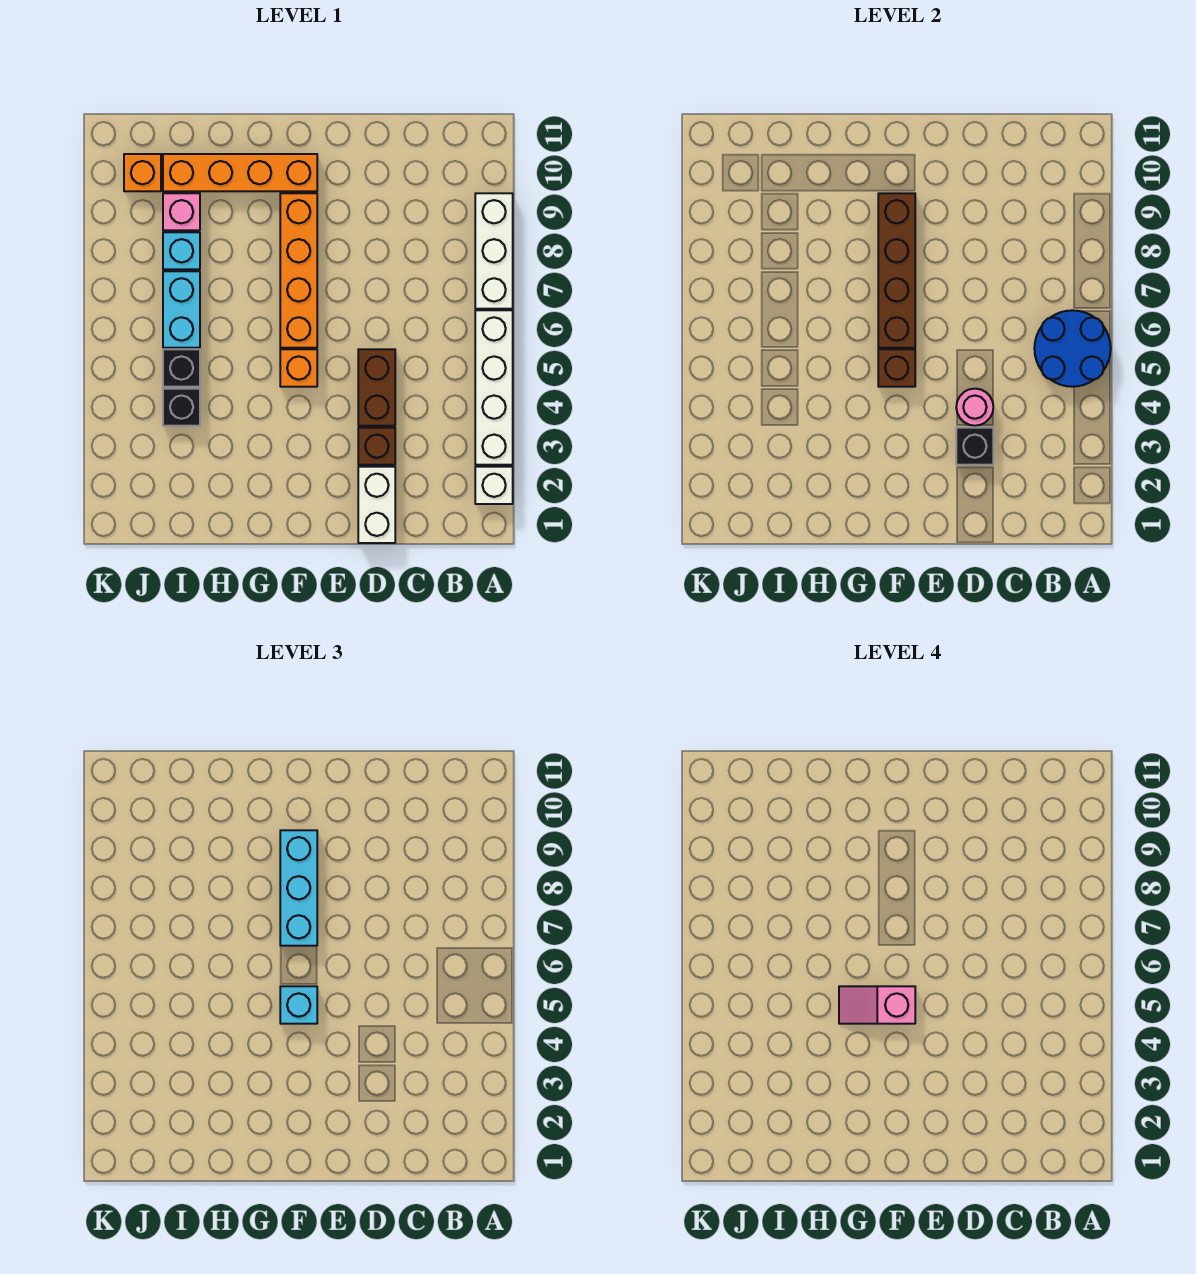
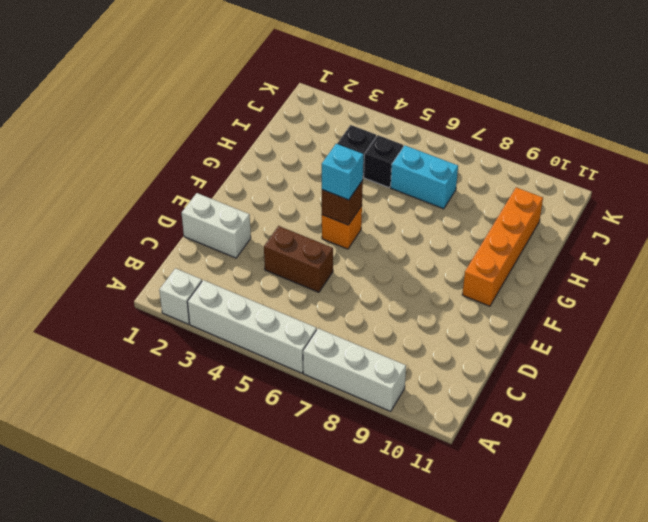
none -> brown brick D3 level 1
none -> orange brick F6:F9 level 1
none -> cyan brick I8 level 1

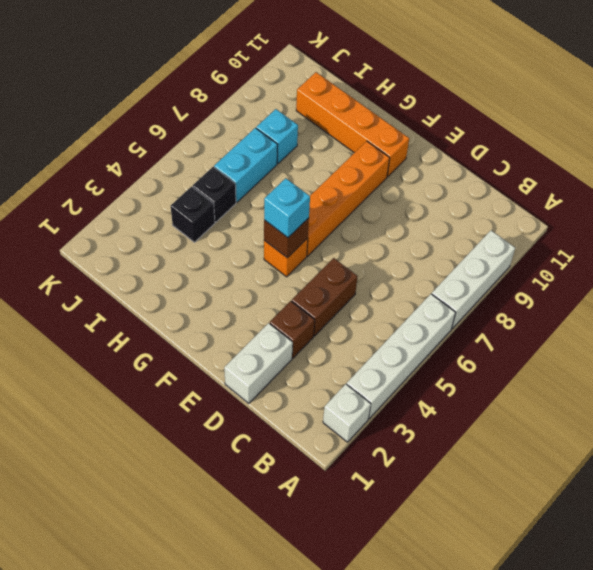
none -> pink brick I9 level 1
none -> orange brick J10 level 1
none -> blue round brick A5:B6 level 2

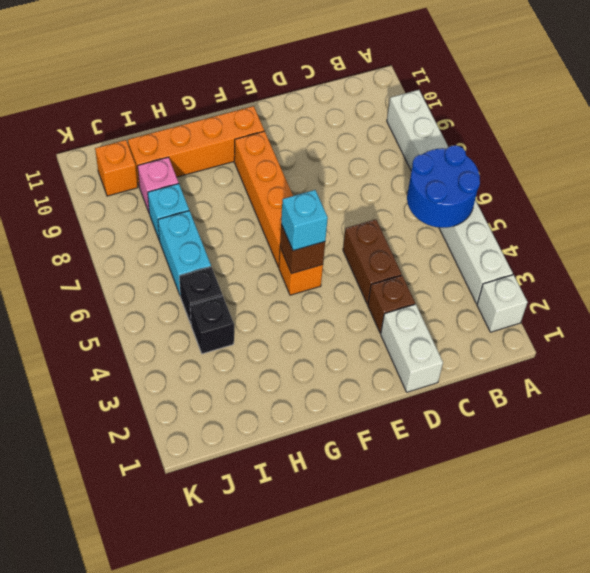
none -> black brick D3 level 2
none -> pink round brick D4 level 2
none -> brown brick F6:F9 level 2

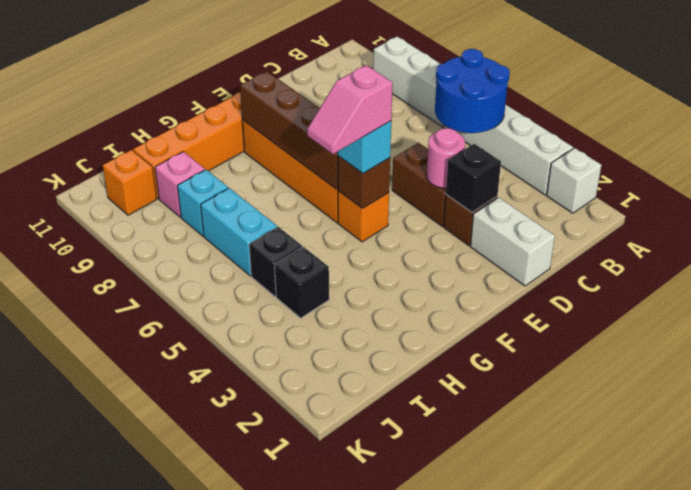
none -> cyan brick F7:F9 level 3

